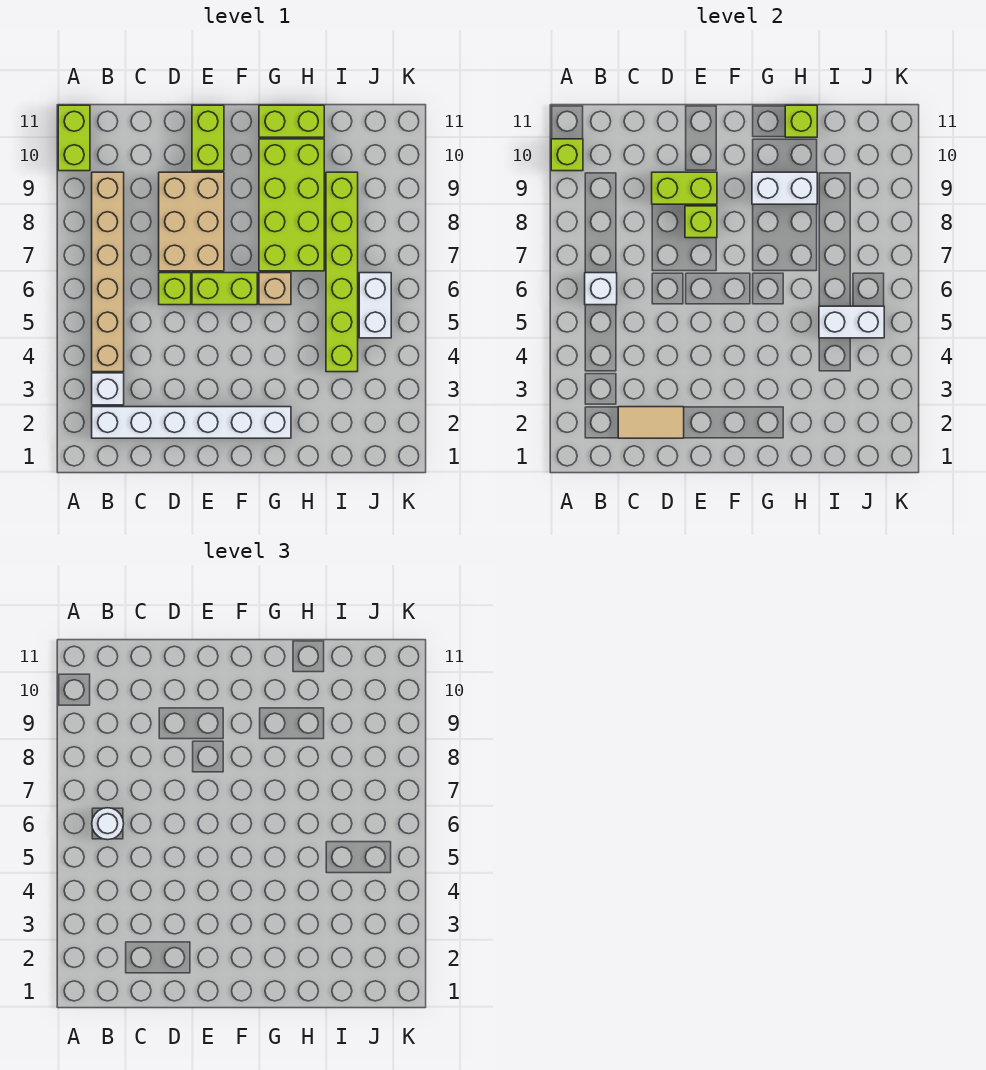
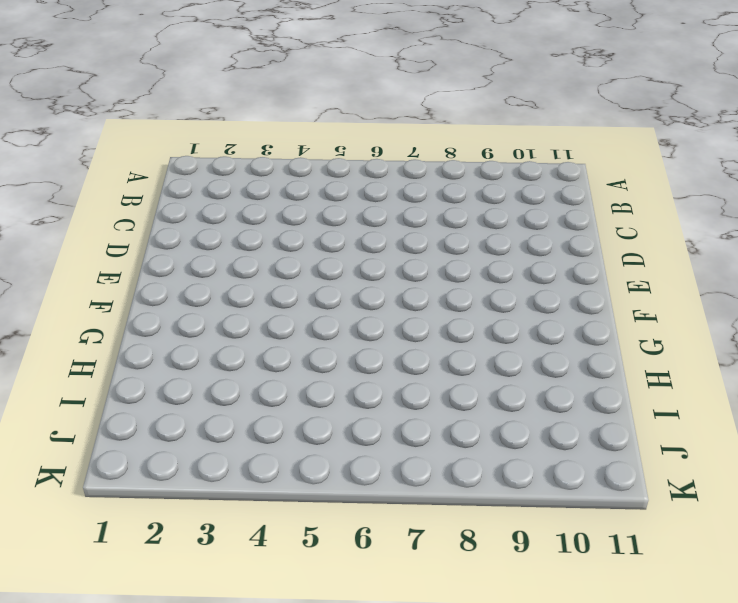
none -> lime brick A10:A11 level 1
none -> white brick B2:G2 level 1
none -> white brick B3 level 1

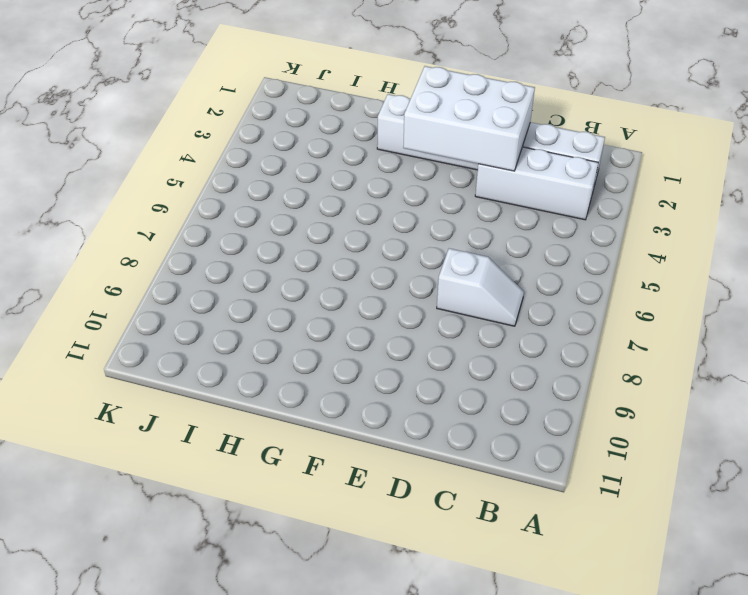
white brick B3:D3 level 1 -> white brick B3 level 1
white slope C7:D7 level 1 top D -> tan brick D7:E9 level 1
white brick D2:F3 level 2 -> tan tile C2:D2 level 2
none -> lime brick A10:A11 level 1
none -> tan brick B4:B9 level 1
none -> lime brick D6 level 1

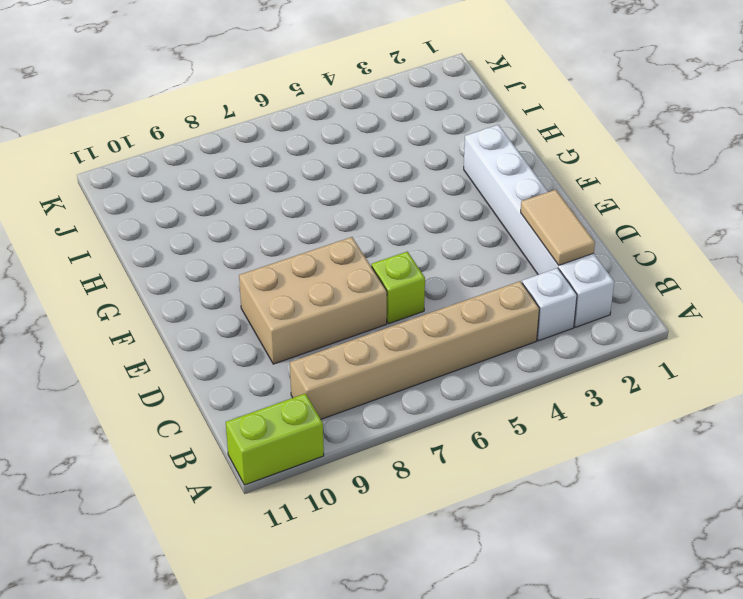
none -> lime brick E6:F6 level 1
none -> lime brick E10:E11 level 1
none -> tan brick G6 level 1

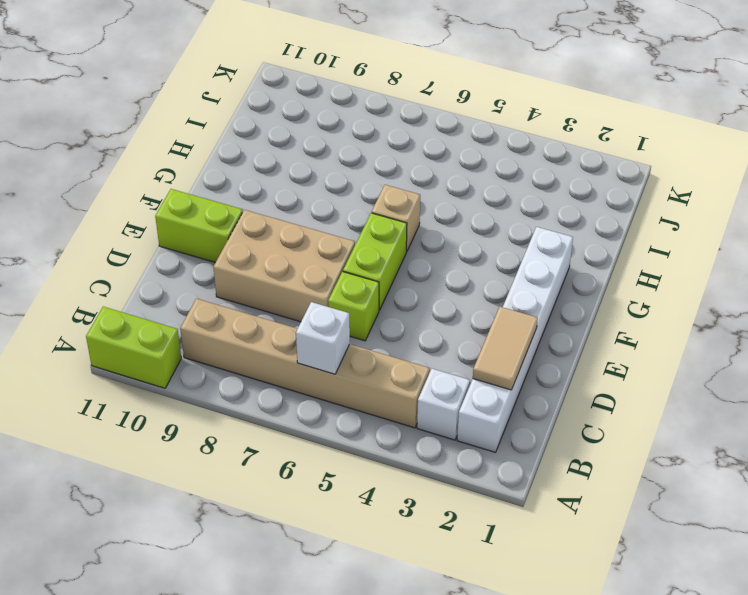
none -> lime brick G7:H10 level 1
none -> lime brick G11:H11 level 1
none -> lime brick I4:I9 level 1

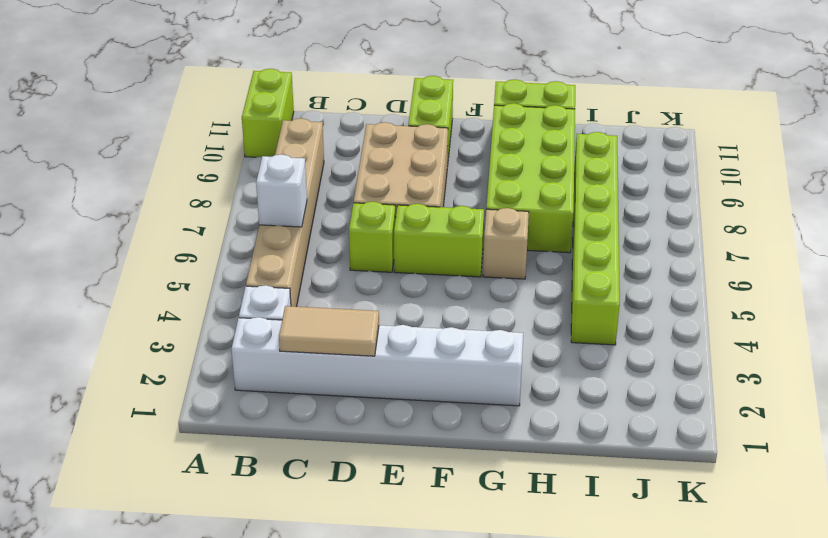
none -> white brick J5:J6 level 1
none -> lime brick A10 level 2
none -> lime brick D9:E9 level 2

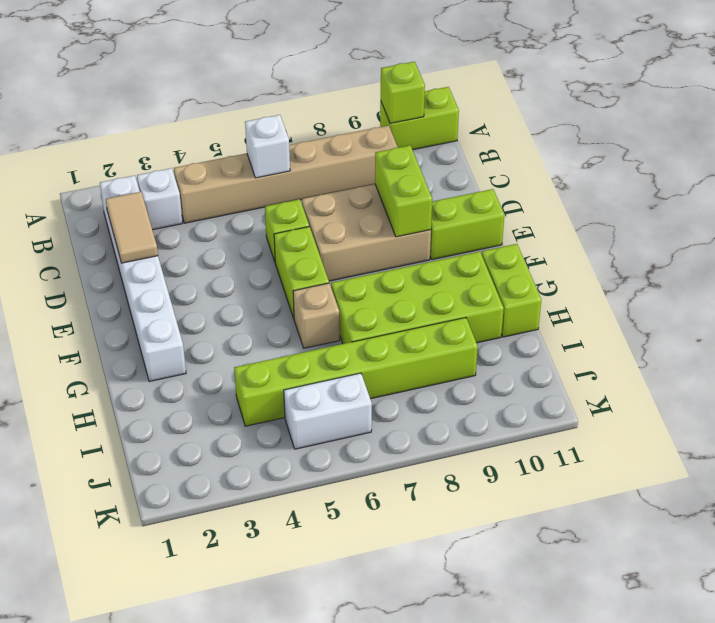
none -> lime brick E8 level 2
none -> white brick G9:H9 level 2
none -> lime brick H11 level 2

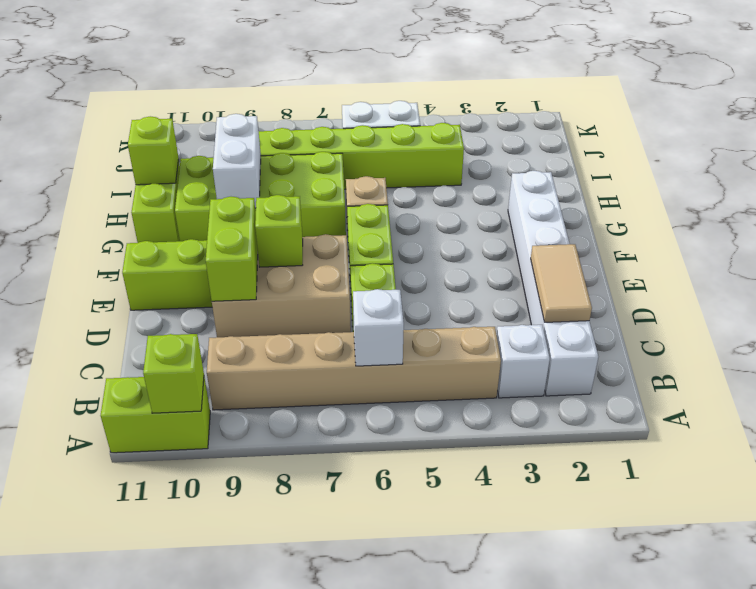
none -> white brick I5:J5 level 2
none -> white round brick B6 level 3

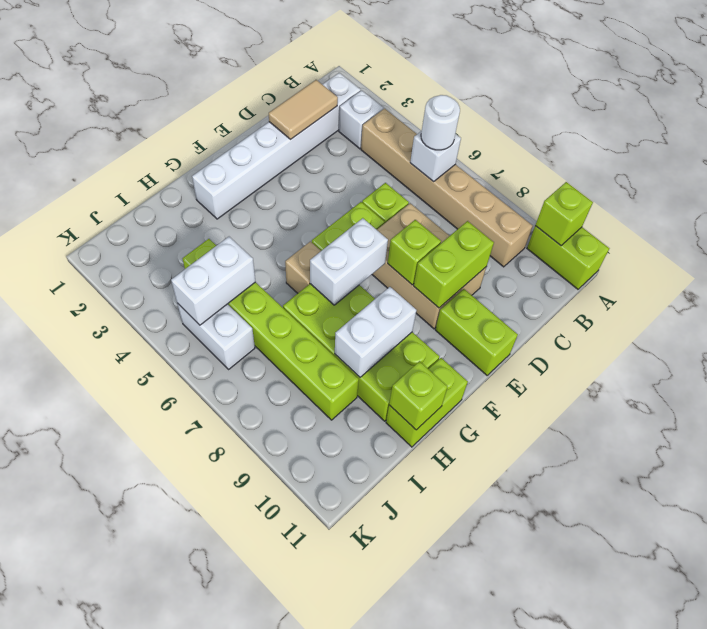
white brick F7:G7 level 2 -> none

